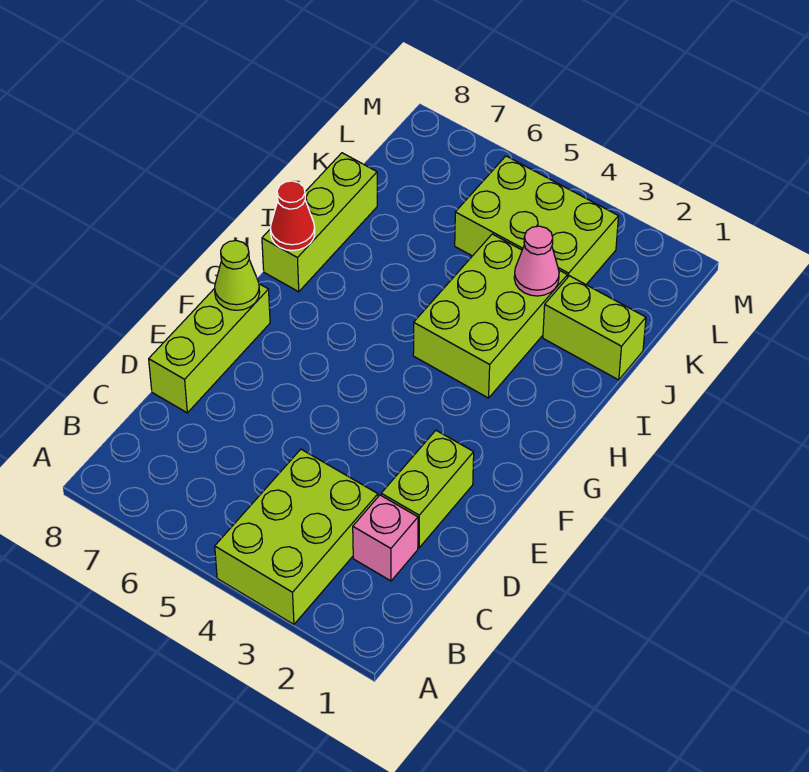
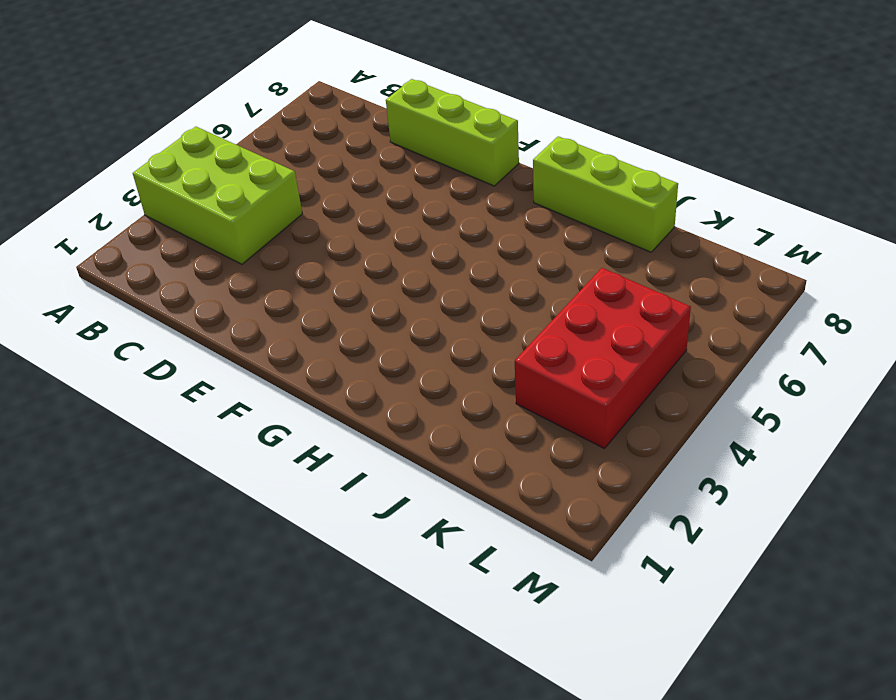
red brick K3:L5 level 1 -> lime brick K3:L5 level 1
none -> pink brick C2 level 1
none -> lime brick D2:E2 level 1

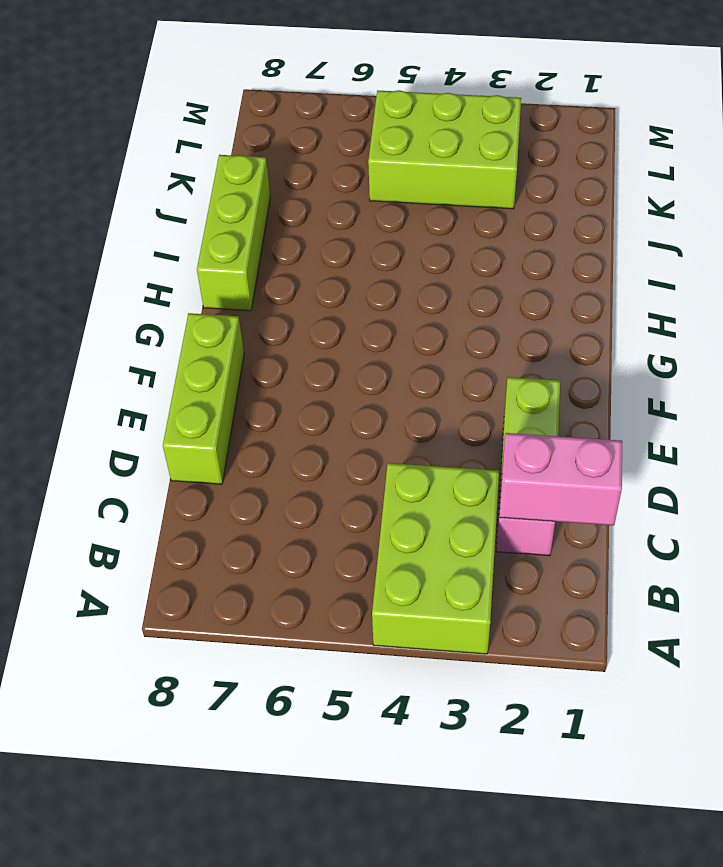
pink brick C1:C2 level 2 -> none
none -> lime brick H3:J4 level 1
none -> lime brick J1:J2 level 1

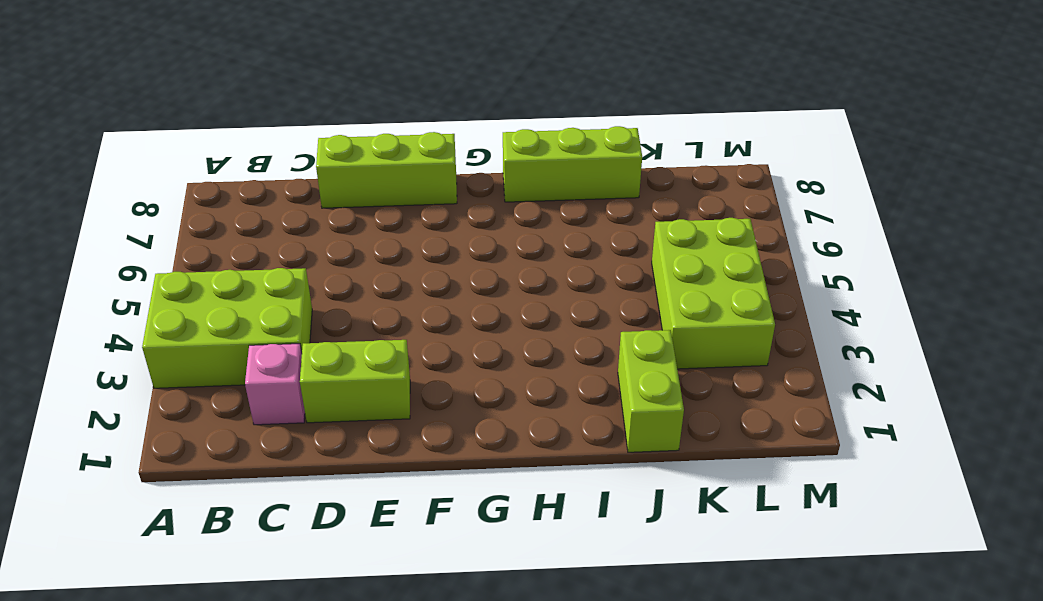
none -> lime brick H3:J4 level 1
none -> lime cone F8 level 2

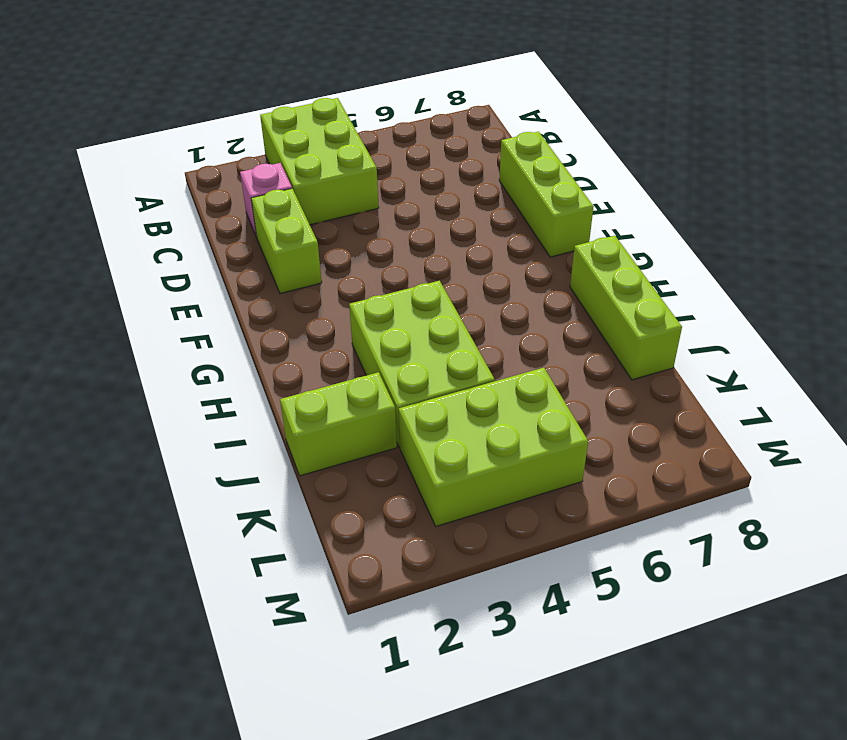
none -> lime cone F8 level 2
none -> red cone H8 level 2

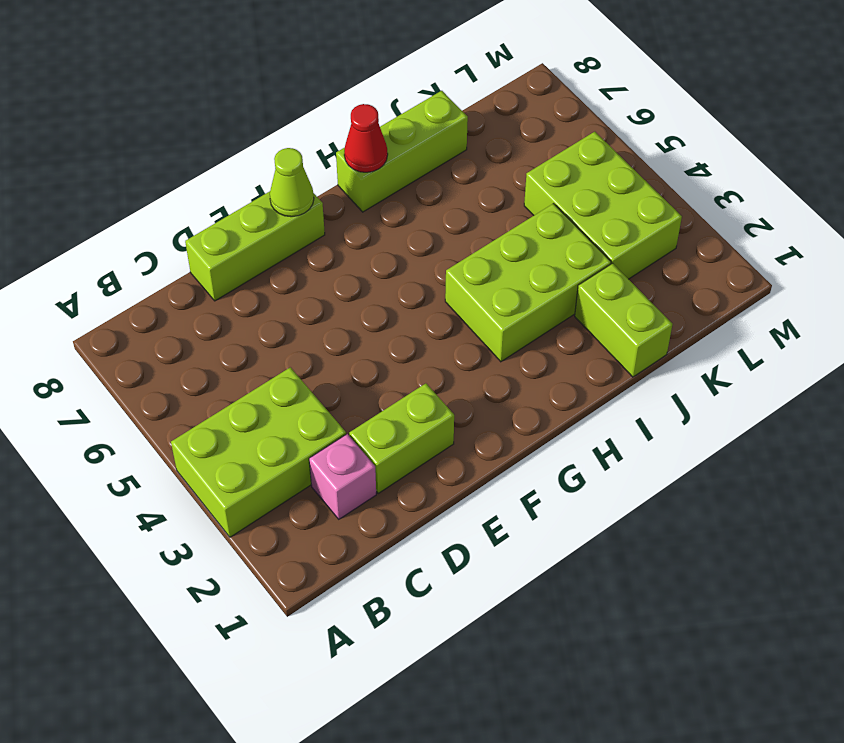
none -> pink cone J3 level 2

